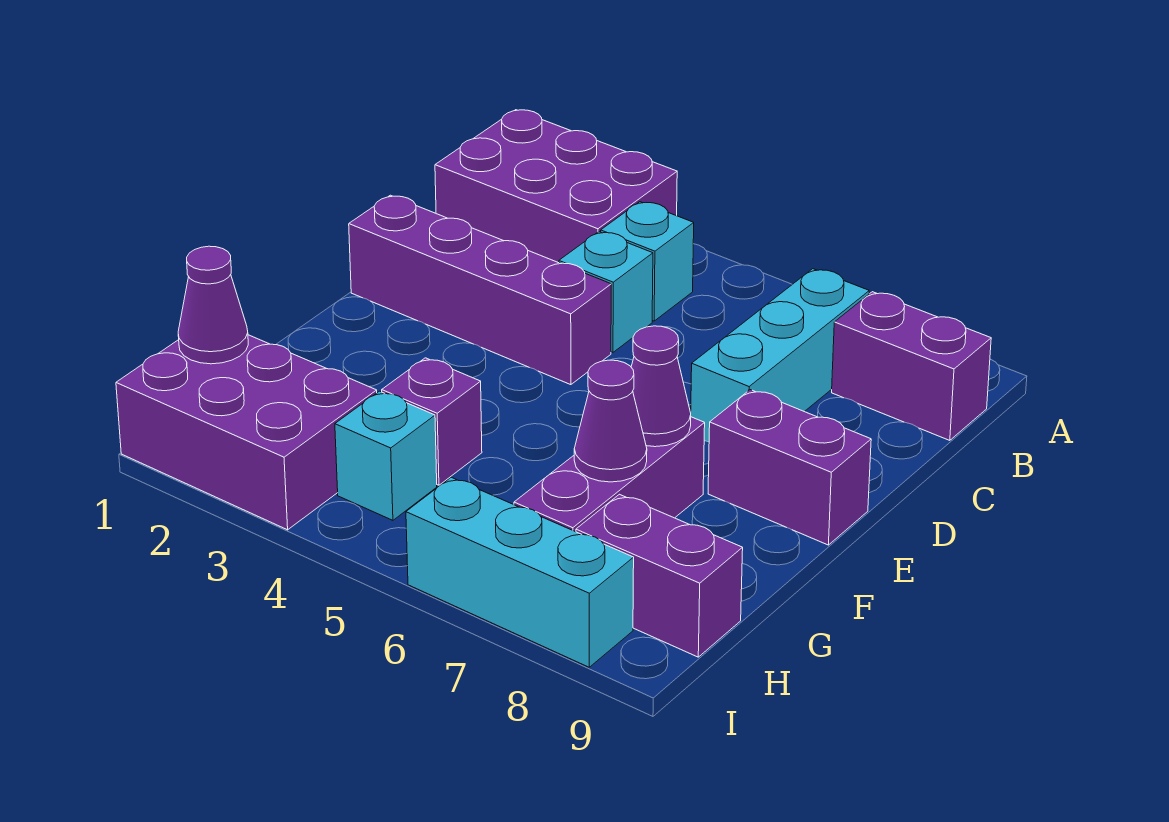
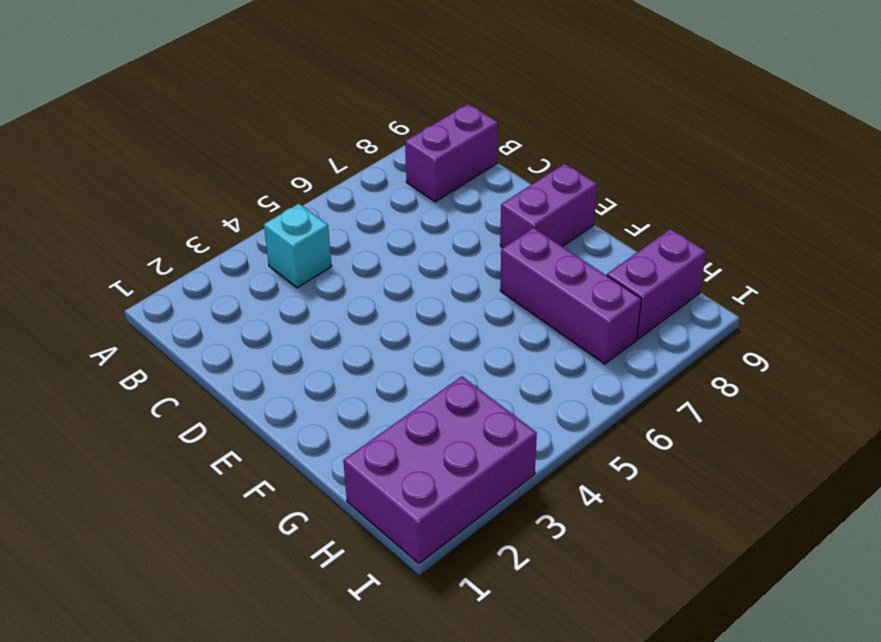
none -> purple brick A1:B3 level 1
none -> cyan brick B7:D7 level 1
none -> cyan brick C4 level 1

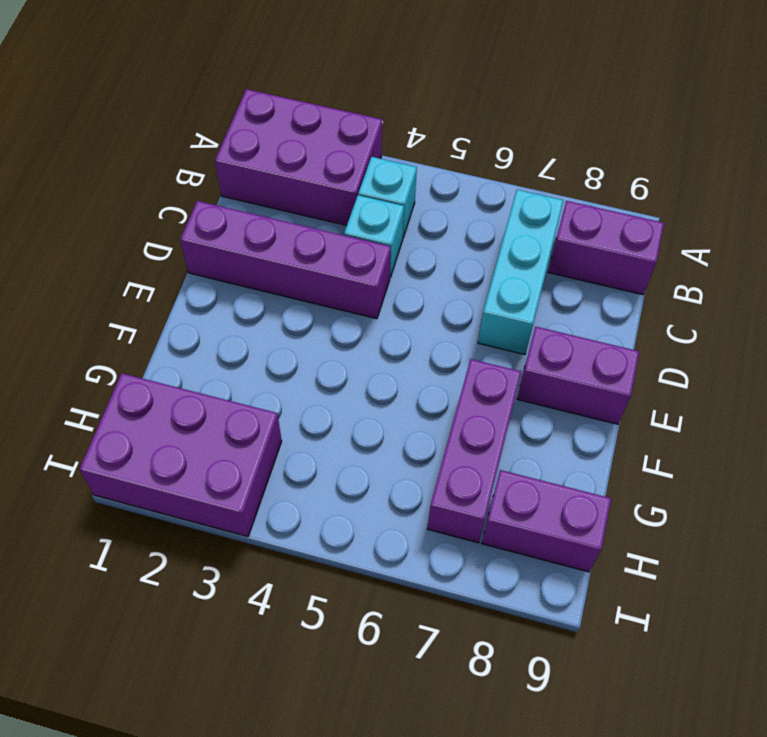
none -> purple brick G4 level 1
none -> cyan brick H4 level 1
none -> cyan brick I6:I8 level 1

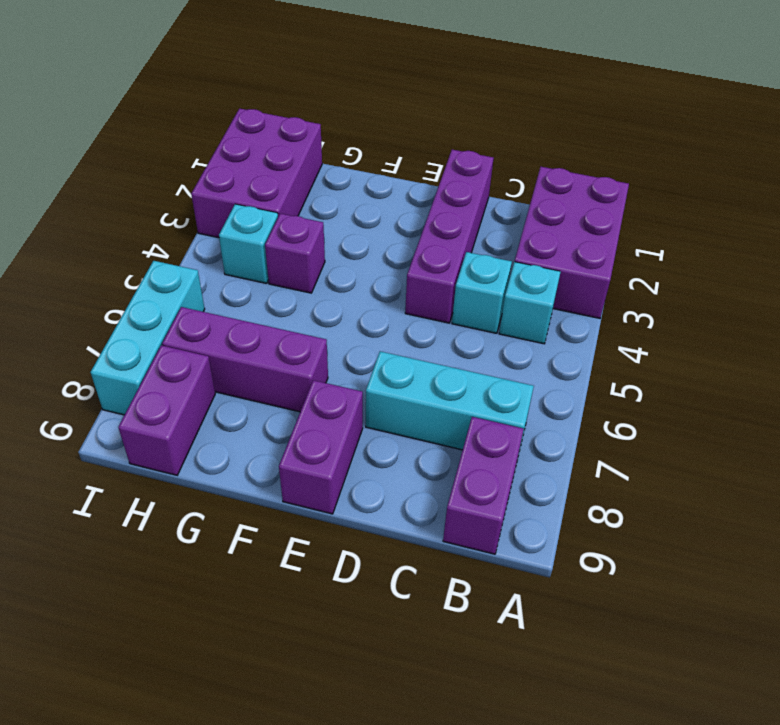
none -> purple cone F7 level 2
none -> purple cone G7 level 2
none -> purple cone H1 level 2

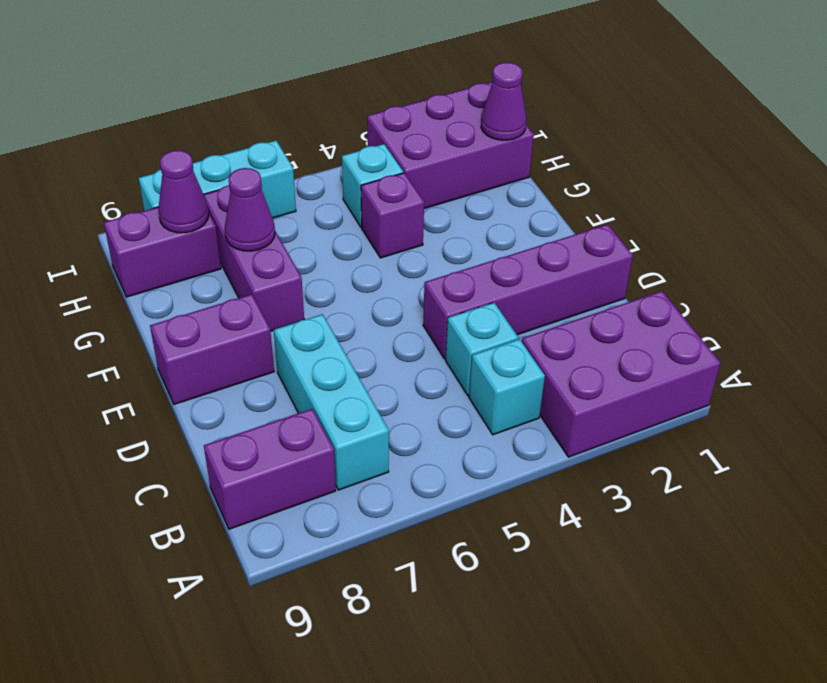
purple cone H8 level 2 -> purple cone F7 level 2

